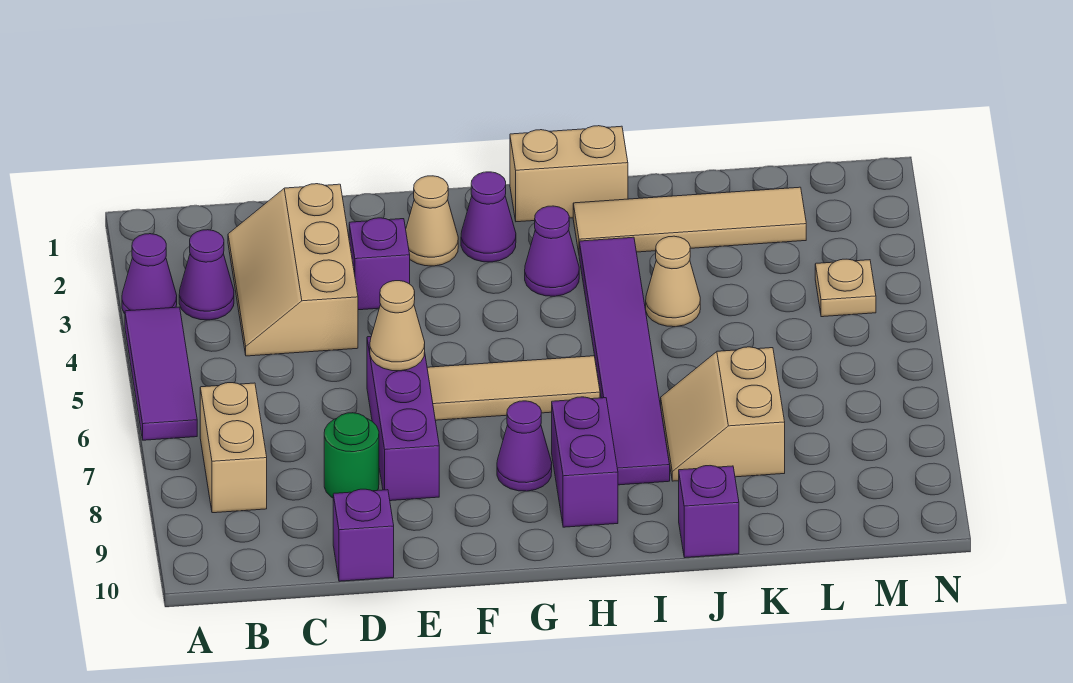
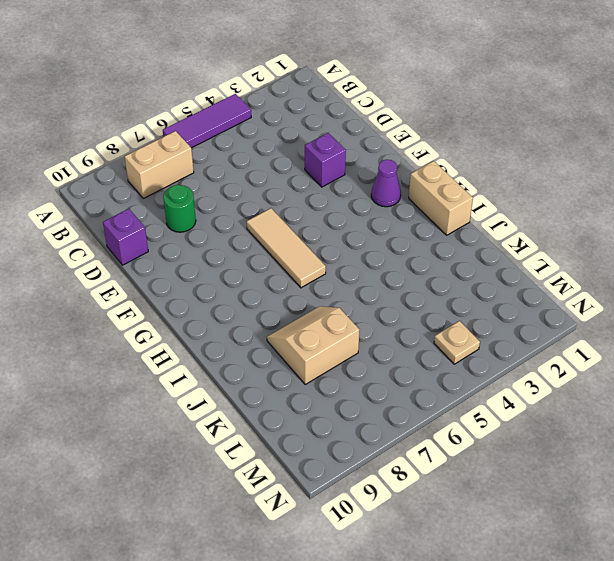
none -> purple cone A3 level 1
none -> purple cone B3 level 1
none -> tan slope C2:D4 level 1 top D

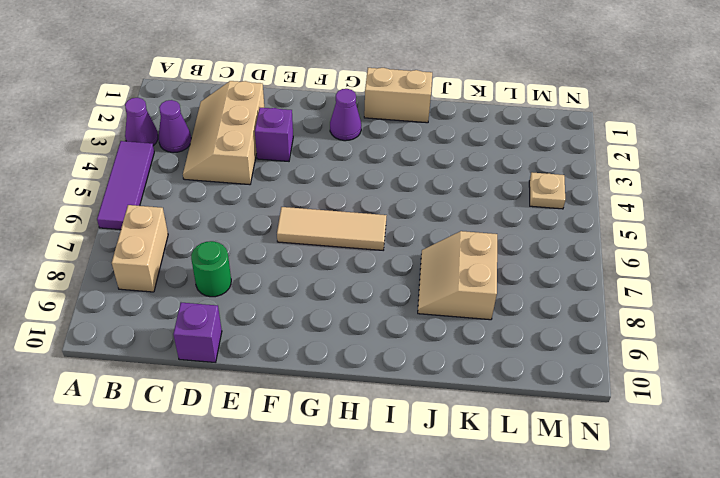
none -> purple brick E6:E8 level 1
none -> tan cone F2 level 1
none -> purple cone G8 level 1

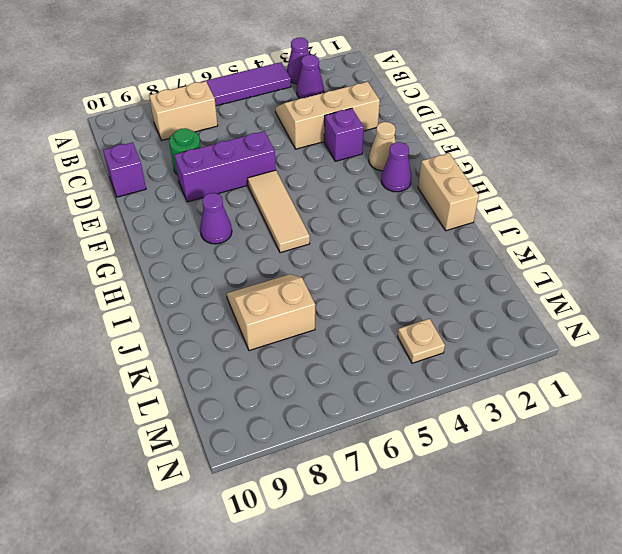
none -> purple cone H3 level 1
none -> purple brick H8:H9 level 1
none -> tan tile I2:L2 level 1

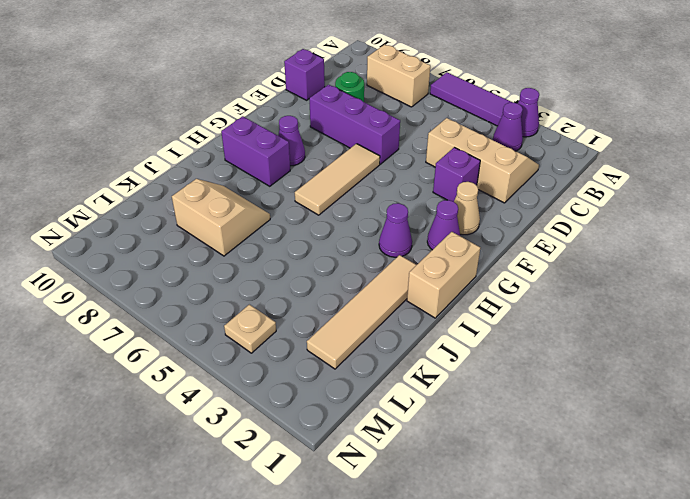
none -> purple tile I3:I8 level 1
none -> tan cone J4 level 1
none -> purple brick J10 level 1

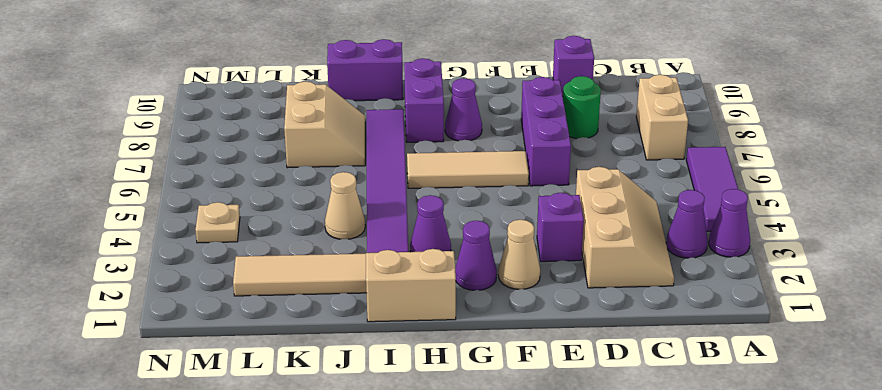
purple brick I10:J10 level 1 -> purple brick J10 level 1
none -> tan cone E6 level 2

